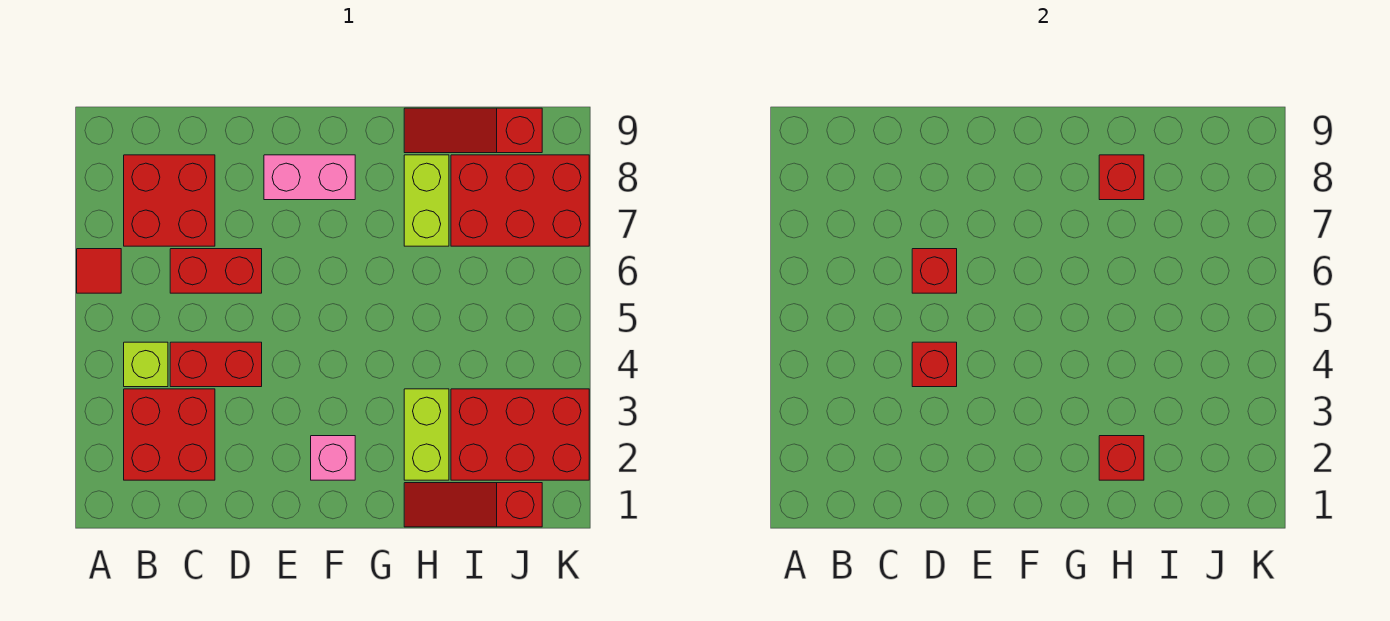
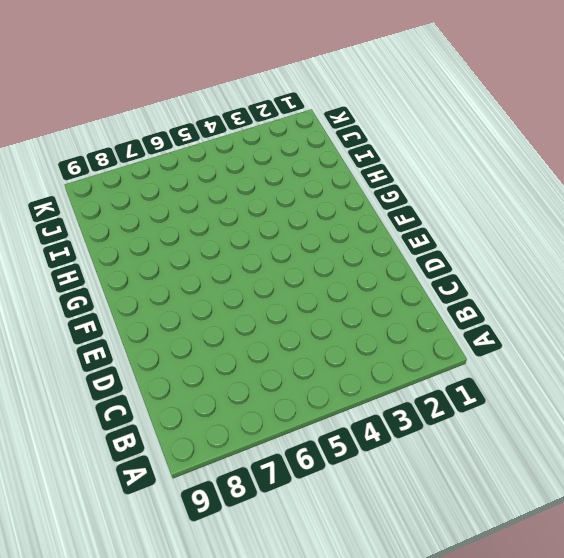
none -> red tile A6 level 1
none -> red brick B2:C3 level 1
none -> lime brick B4 level 1

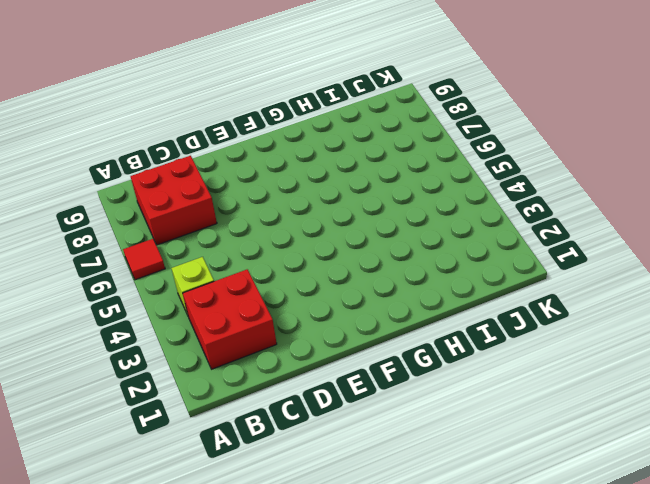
none -> red brick C4:D4 level 1
none -> red brick C6:D6 level 1
none -> pink brick E8:F8 level 1

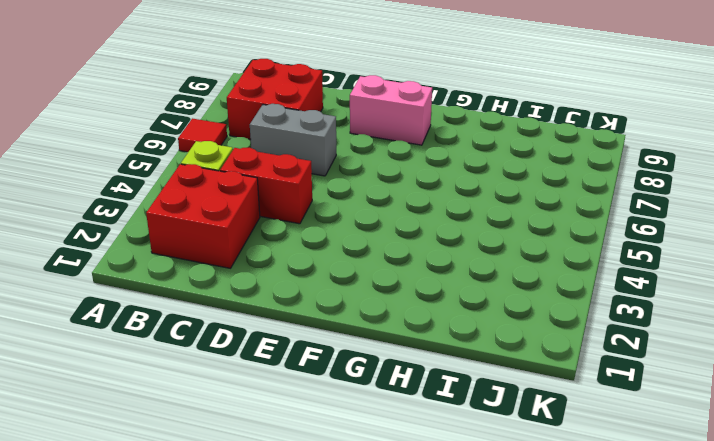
grey brick C6:D6 level 1 -> red brick C6:D6 level 1
none -> pink brick F2 level 1
none -> red slope H1:J1 level 1 top J
none -> lime brick H2:H3 level 1

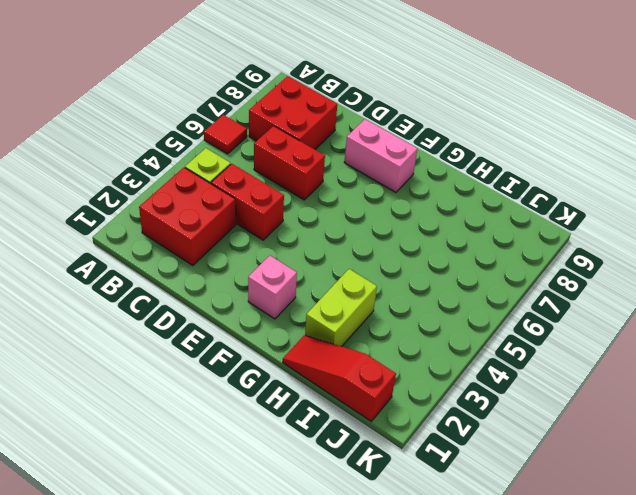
none -> lime brick H7:H8 level 1
none -> red slope H9:J9 level 1 top J
none -> red brick I2:K3 level 1

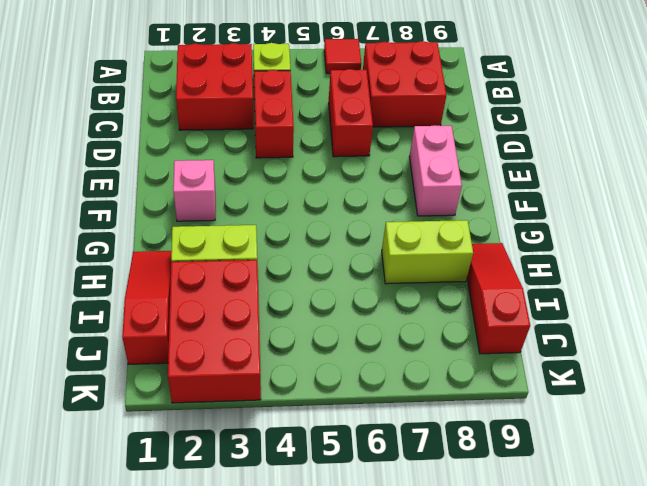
none -> red brick I7:K8 level 1
none -> red brick D4 level 2
none -> red brick D6 level 2

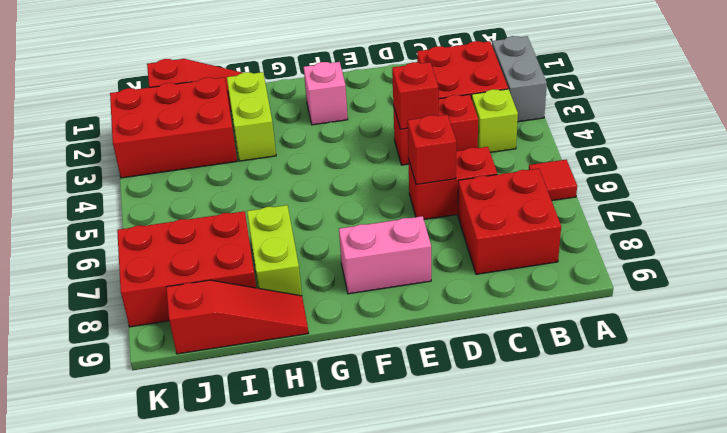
grey brick A2:A3 level 1 -> none
none -> red brick H2 level 2
none -> red brick H8 level 2

